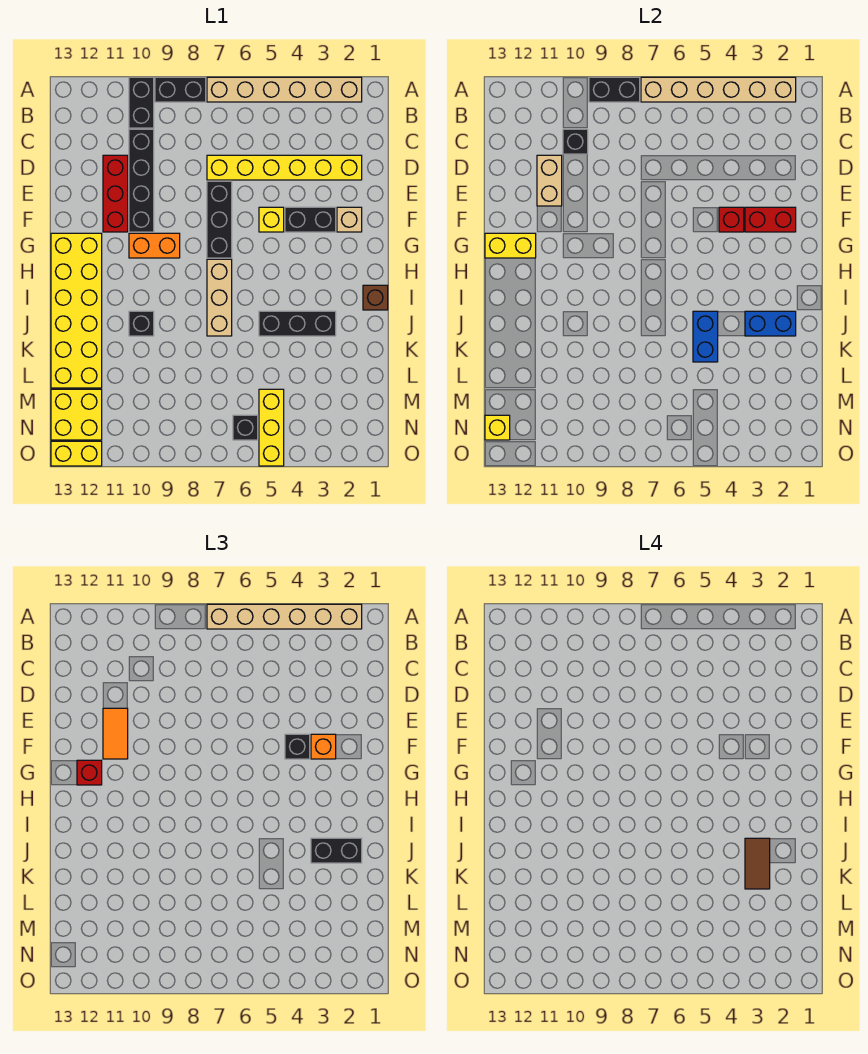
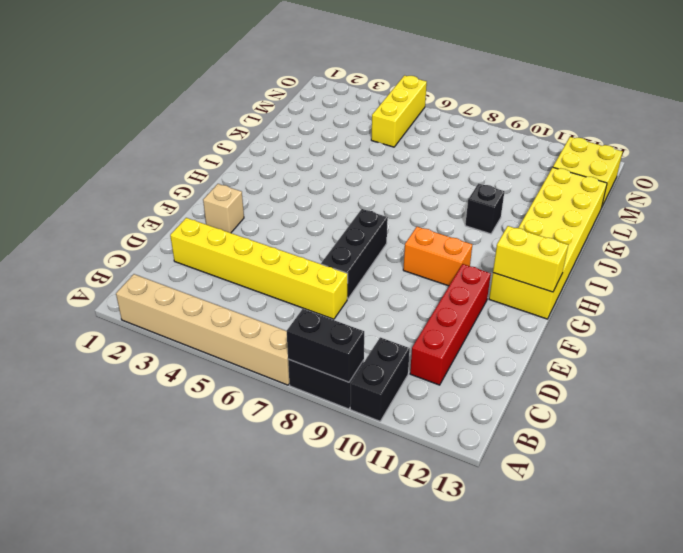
red brick C11:F11 level 1 -> red brick D11:F11 level 1
none -> black brick C10:F10 level 1
none -> black brick F3:F4 level 1
none -> yellow brick F5 level 1
none -> tan brick H7:J7 level 1

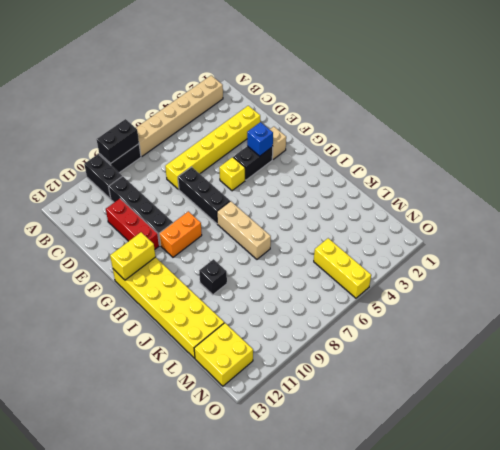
blue brick F3 level 2 -> red brick F2:F3 level 2
none -> brown brick I1 level 1
none -> black brick J3:J5 level 1
none -> black brick N6 level 1
none -> yellow brick O12:O13 level 1

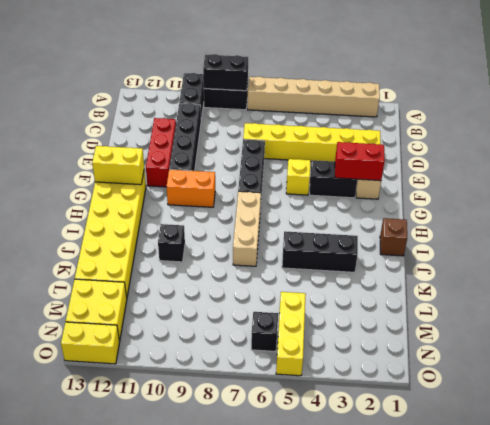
none -> tan brick A2:A7 level 2
none -> black brick C10 level 2
none -> tan brick D11:E11 level 2
none -> red brick F4 level 2

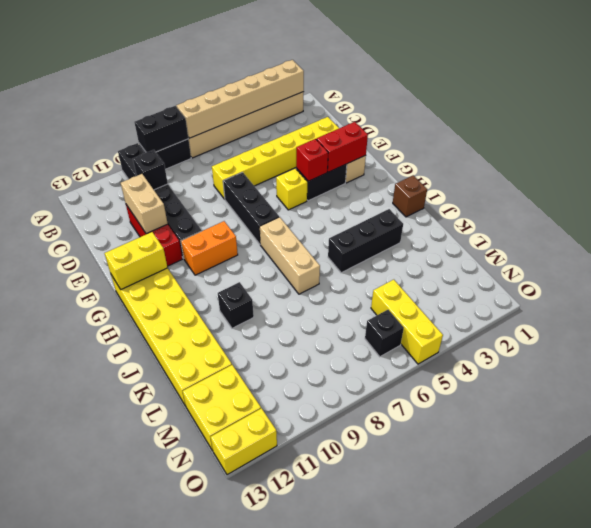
none -> blue brick J2:J3 level 2
none -> blue brick J5:K5 level 2
none -> yellow brick N13 level 2
none -> tan brick A2:A7 level 3

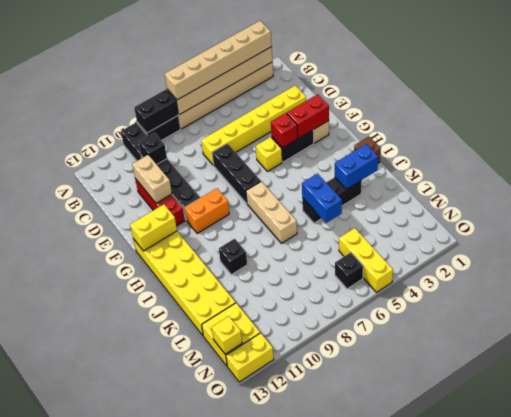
none -> orange tile E11:F11 level 3
none -> orange brick F3 level 3
none -> black brick F4 level 3
none -> red brick G12 level 3

